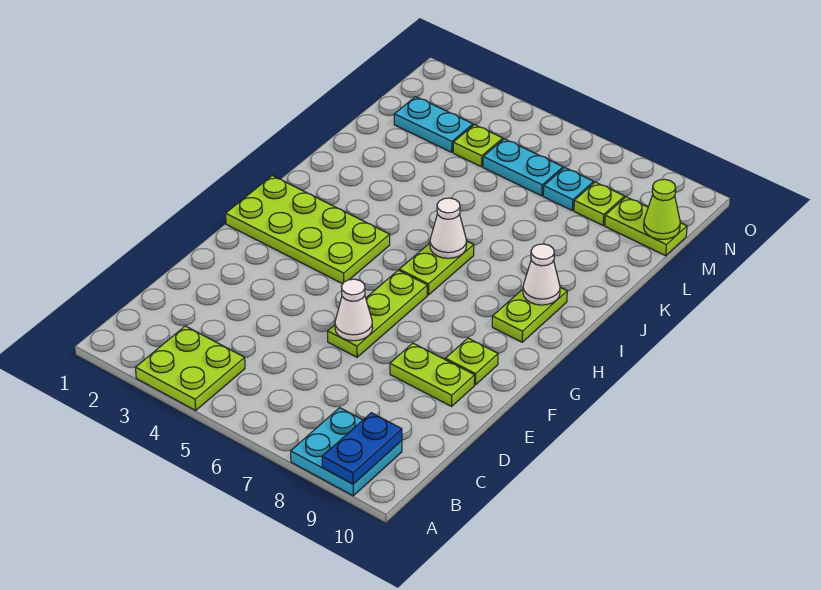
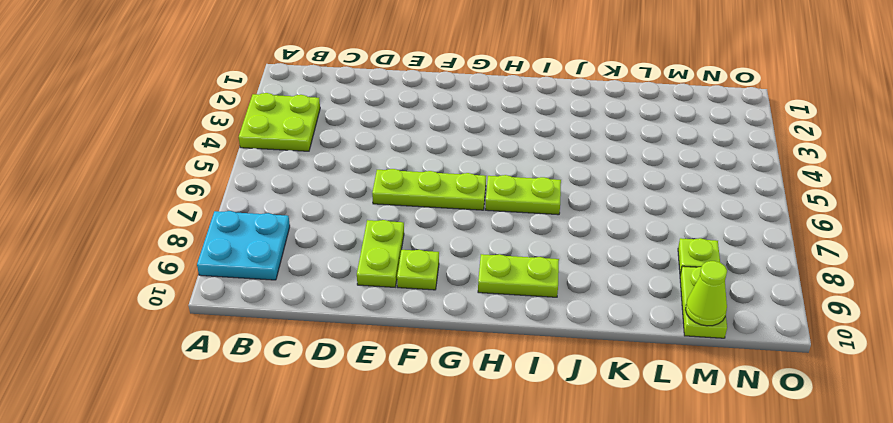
none -> lime plate G1:H4 level 1
none -> cyan plate M2:M3 level 1
none -> lime plate M4 level 1

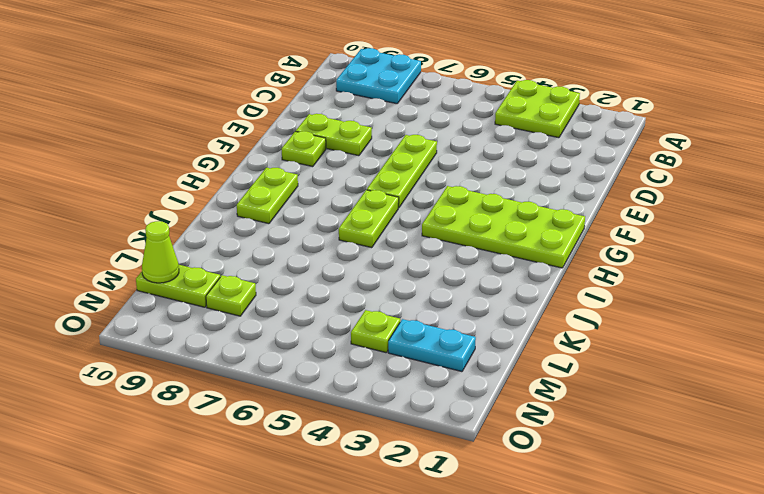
none -> cyan plate M5:M6 level 1
none -> cyan plate M7 level 1
none -> blue plate A9:B9 level 2

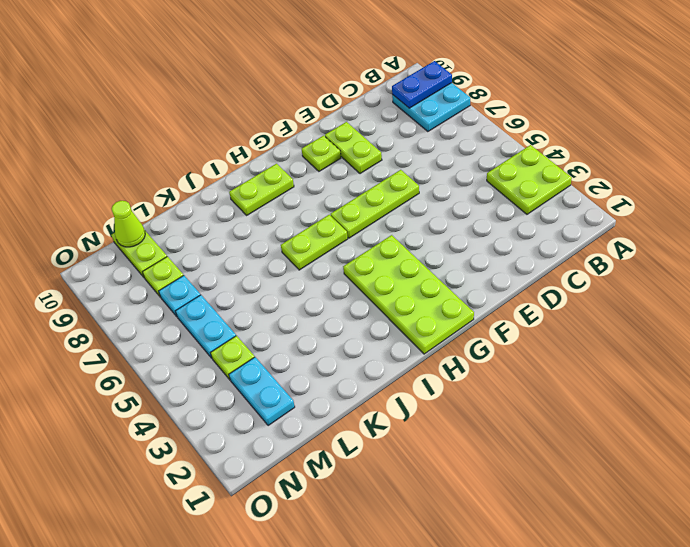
none -> white cone E6 level 2
none -> white cone I6 level 2
none -> white cone I9 level 2

